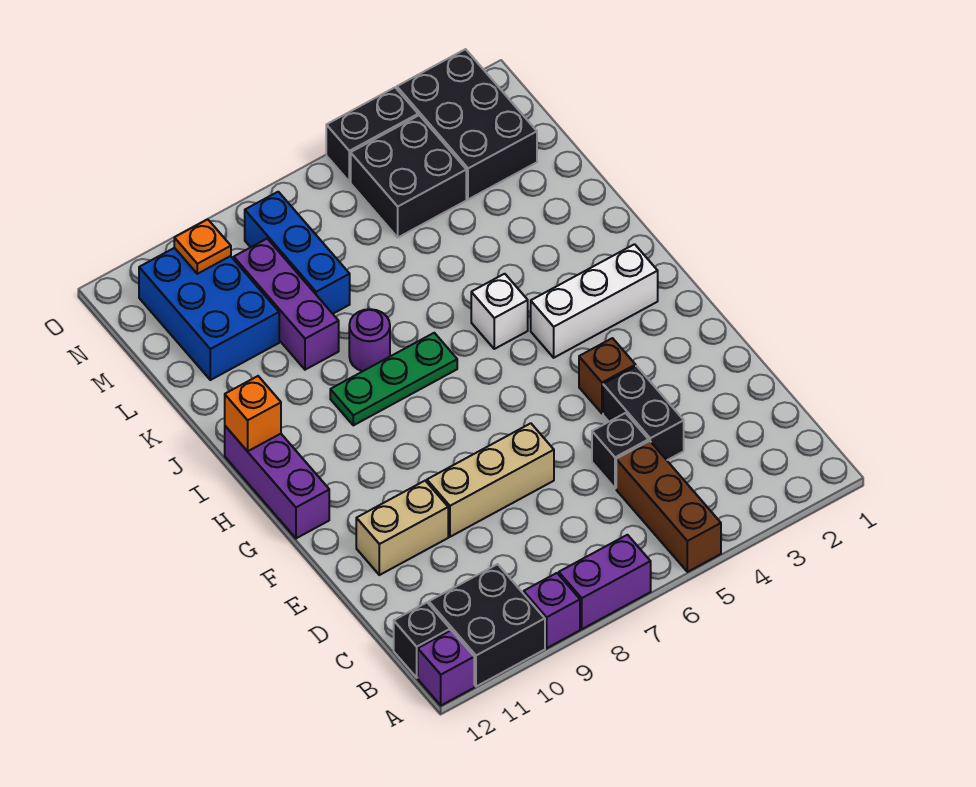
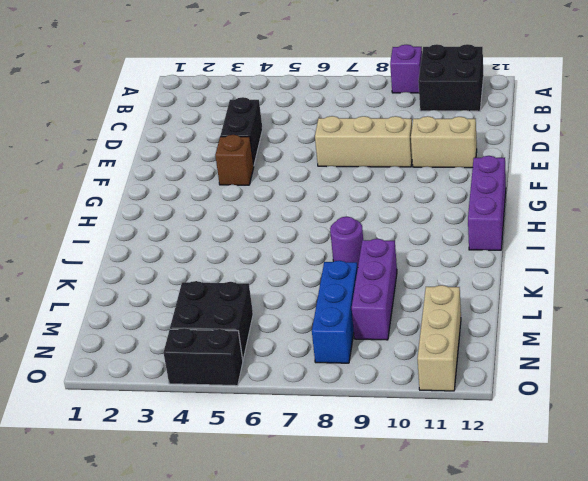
tan brick M11:O11 level 1 -> blue brick L10:N11 level 1
none -> brown brick A5:C5 level 1
none -> purple brick A7:A8 level 1
none -> purple brick A12 level 1

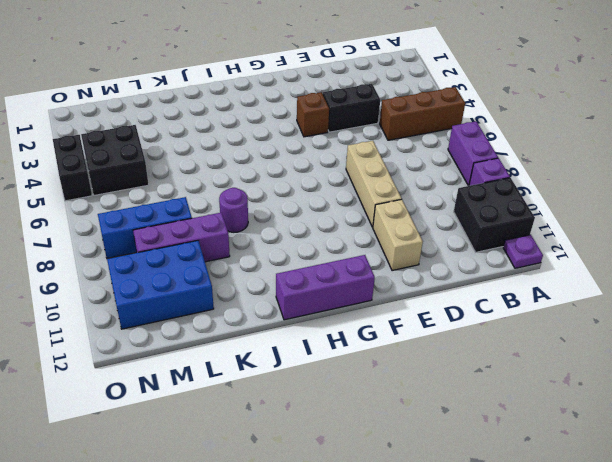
purple plate A12 level 1 -> purple brick A12 level 1
none -> black brick B12 level 1
none -> black brick D5 level 1
none -> white brick H2:H4 level 1

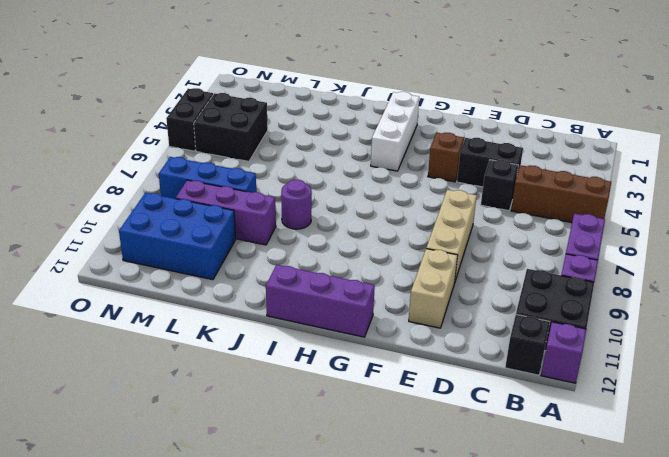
none -> white brick I5 level 1
none -> green plate I7:I9 level 1
none -> black brick M2:O3 level 1

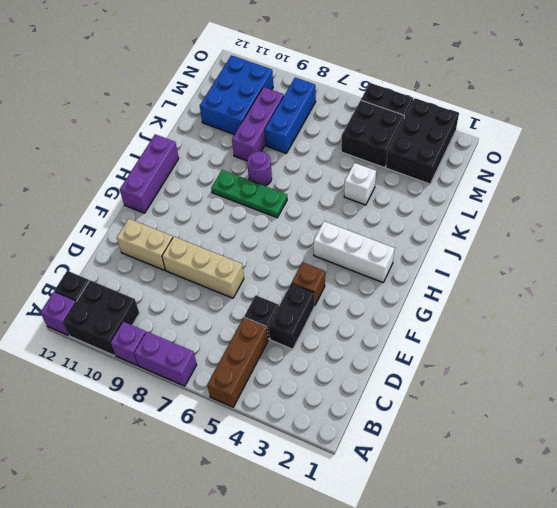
white brick K4 level 1 -> white brick I5 level 1
none -> orange brick I12 level 2
none -> orange plate N10 level 2

